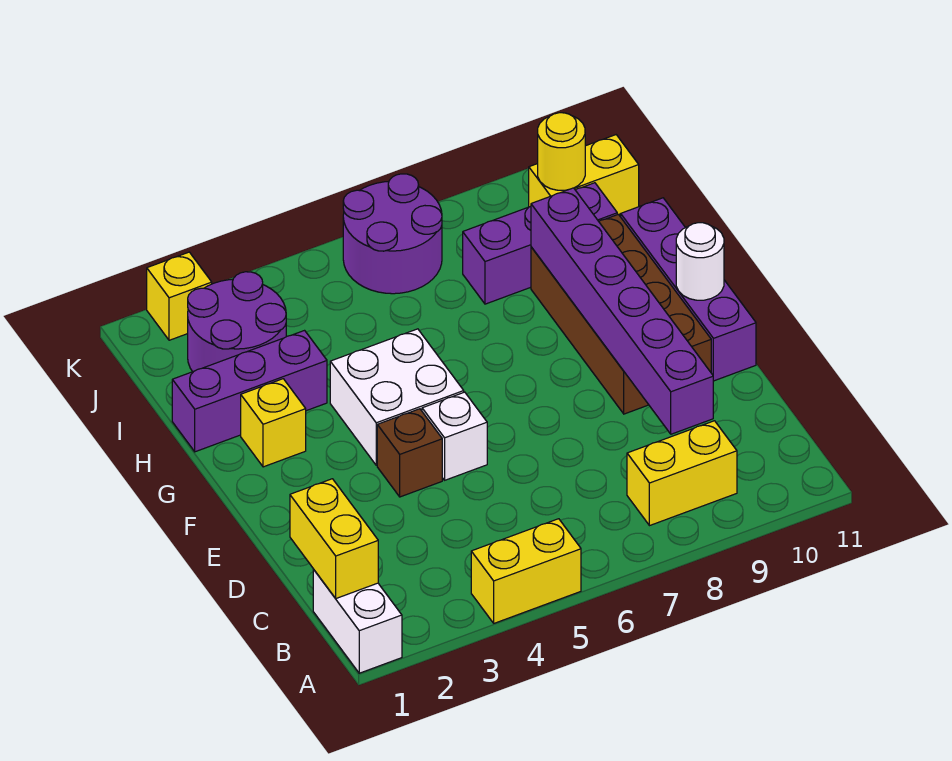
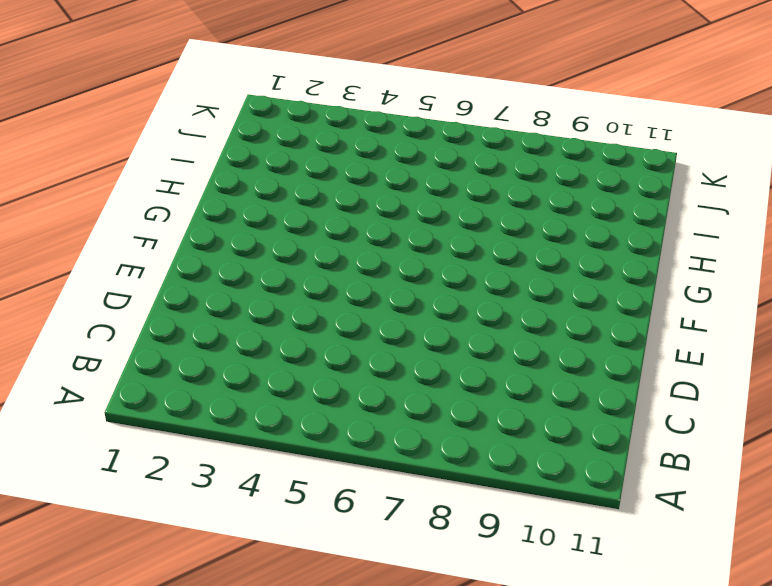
none -> white brick A1:B1 level 1
none -> yellow brick A4:A5 level 1
none -> yellow brick B8:B9 level 1

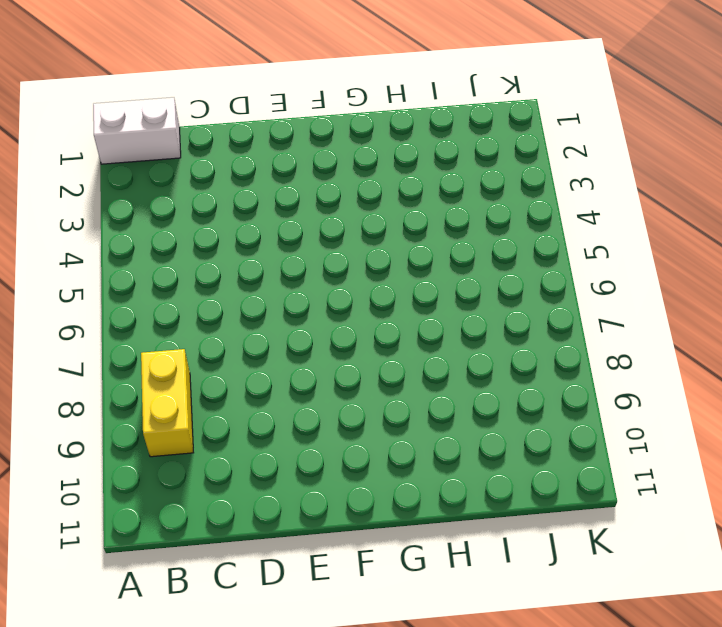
none -> yellow brick A4:A5 level 1
none -> brown brick E4 level 1
none -> white brick E5 level 1

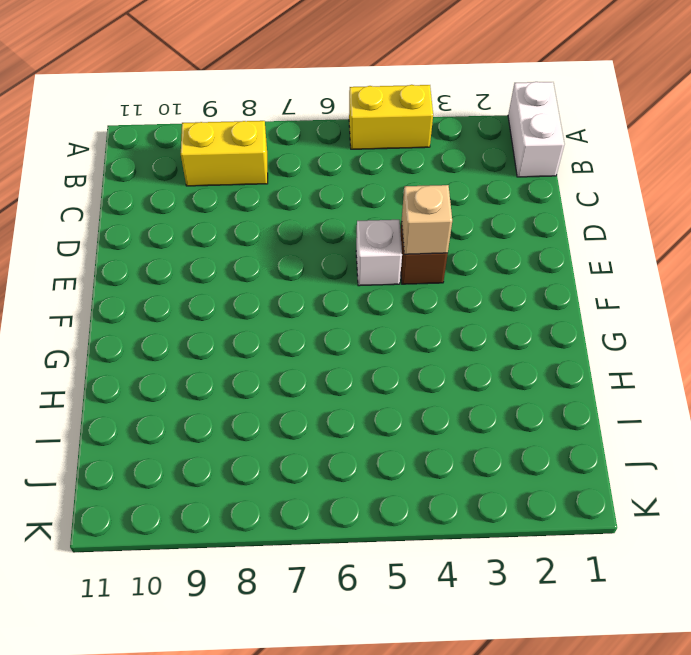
tan brick E4 level 2 -> none
none -> brown brick E9:H10 level 1
none -> purple brick E11:H11 level 1
none -> white brick F4:G5 level 1

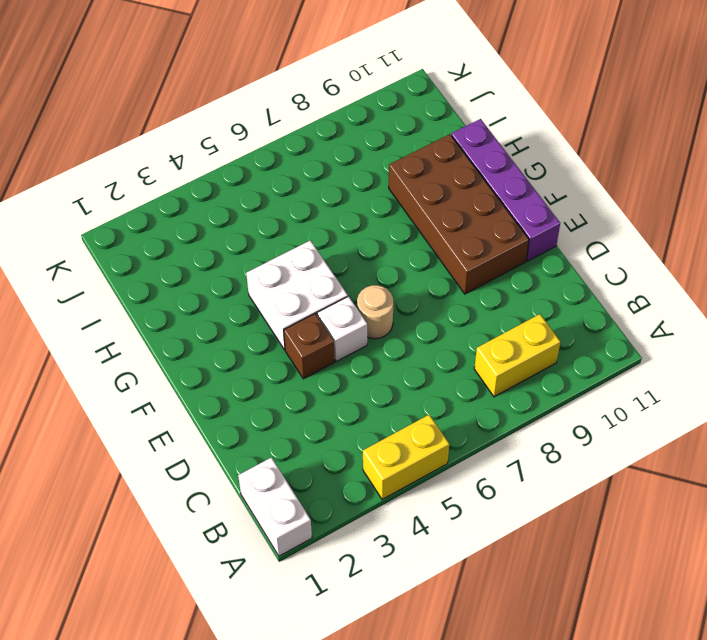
tan round brick E6 level 1 -> none
none -> yellow brick G2 level 1
none -> purple brick H1:H3 level 1
none -> purple round brick I2:J3 level 1

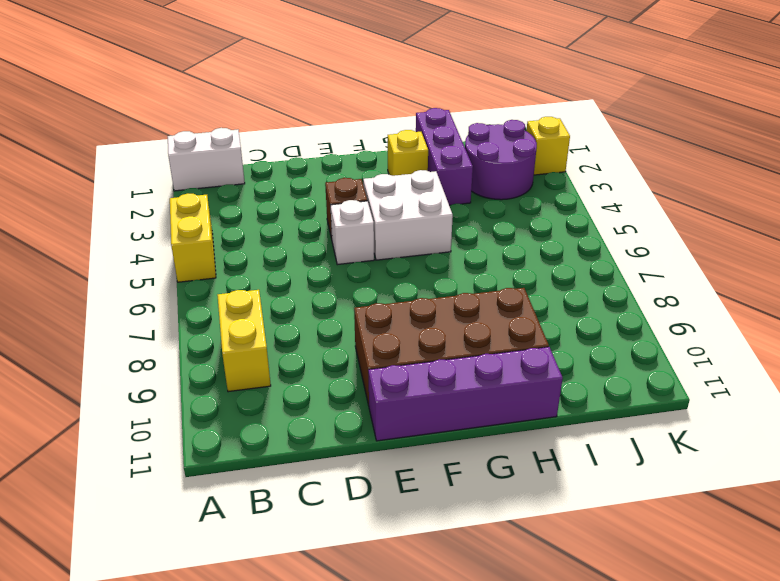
none -> purple brick I8:I10 level 1
none -> purple round brick J6:K7 level 1
none -> yellow brick J10:J11 level 1

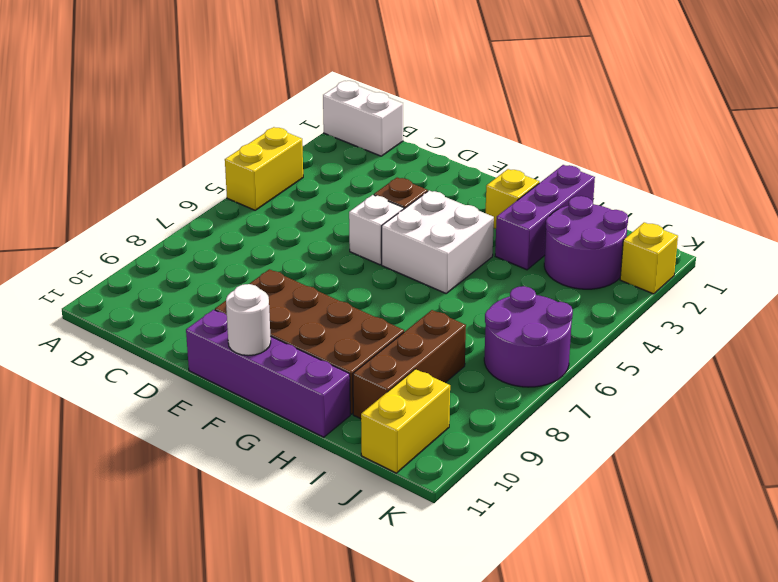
brown brick I8:I10 level 1 -> purple brick I8:I10 level 1
none -> yellow brick B8:B9 level 1
none -> yellow brick B1:C1 level 2
none -> purple brick C9:H9 level 2

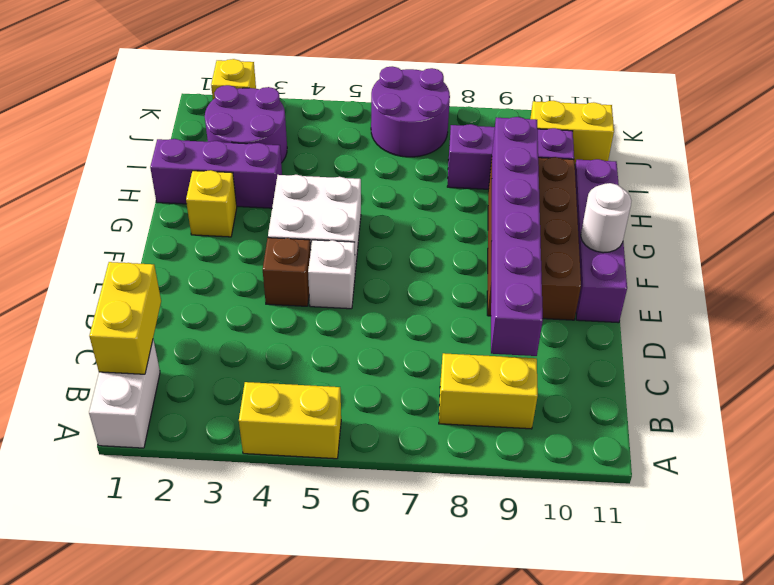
none -> yellow round brick J10 level 2

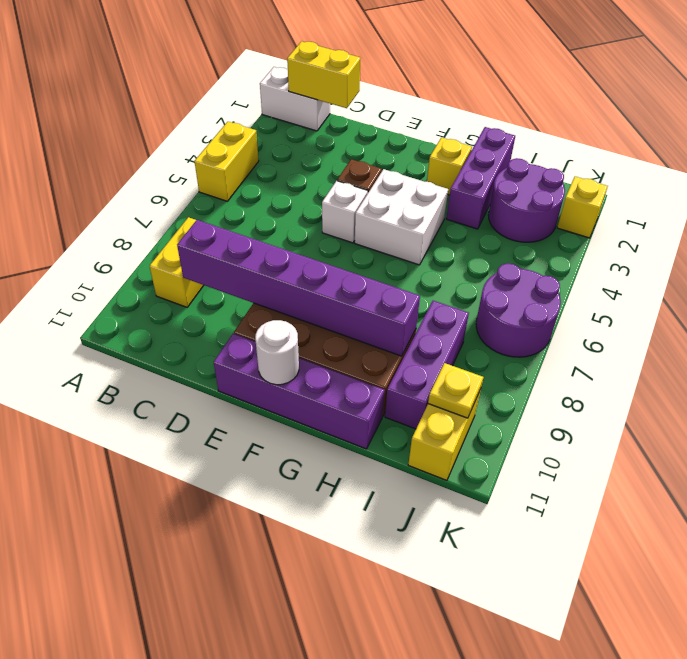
yellow plate J10 level 2 -> yellow round brick J10 level 2

